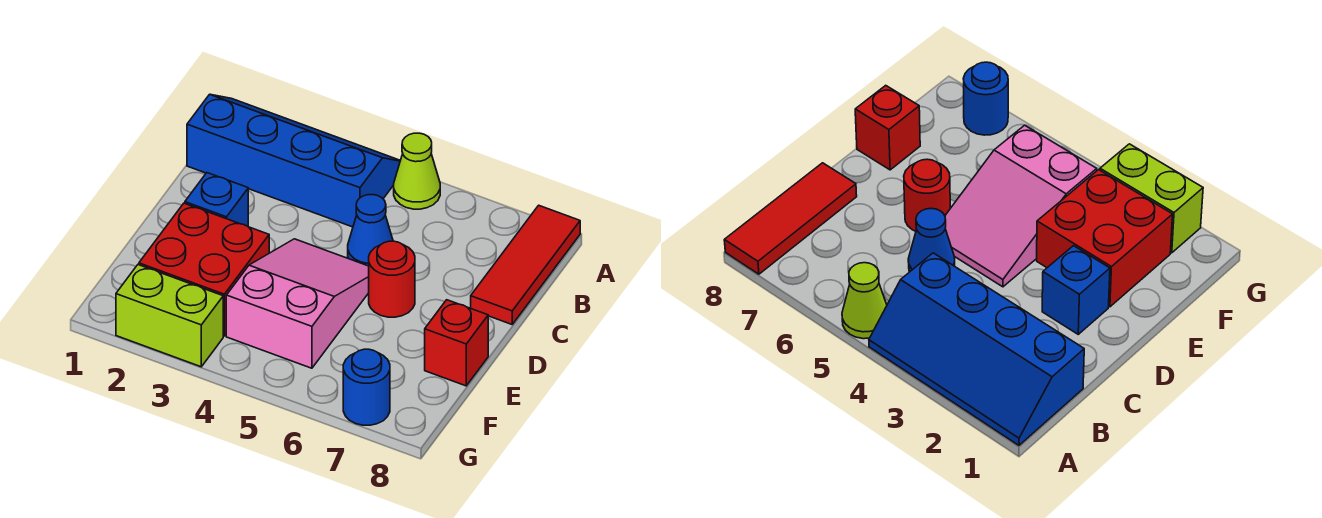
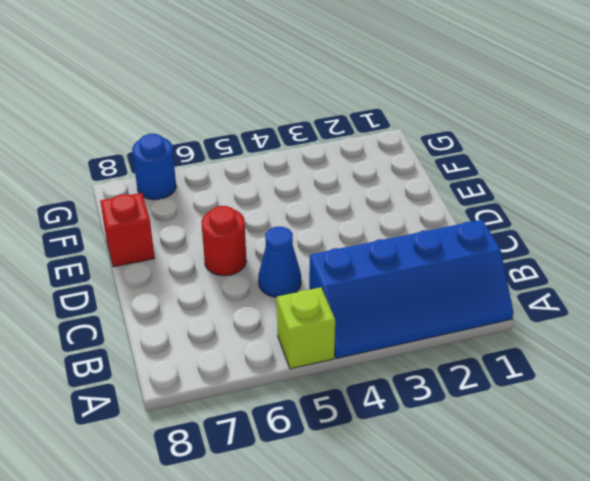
lime brick A5 level 1 -> lime cone A5 level 1
none -> red tile A8:C8 level 1
none -> blue brick D2 level 1

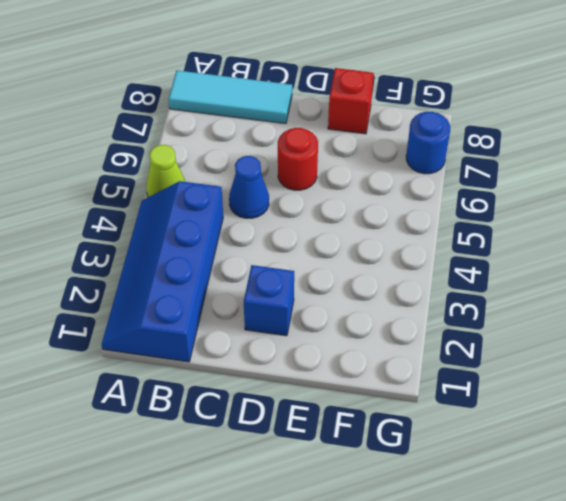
cyan tile A8:C8 level 1 -> red tile A8:C8 level 1
none -> pink slope D4:F5 level 1 top F
none -> red brick E2:F3 level 1

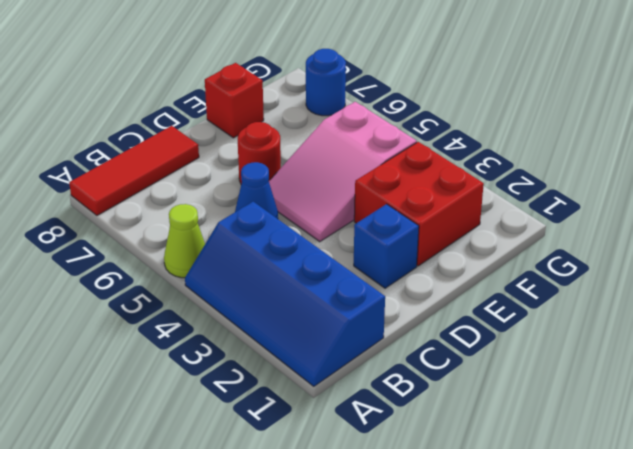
none -> lime brick G2:G3 level 1

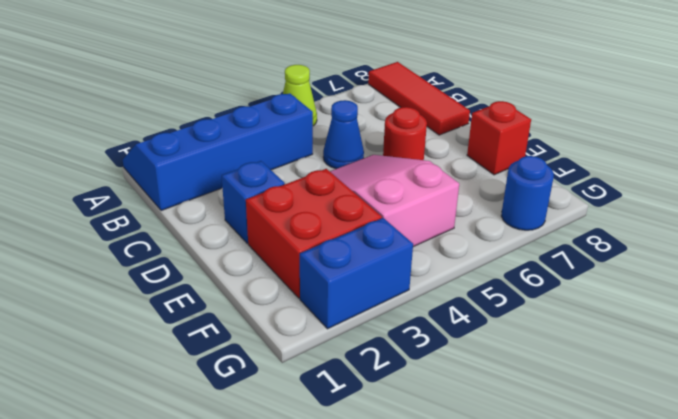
blue brick G2:G3 level 1 -> lime brick G2:G3 level 1

